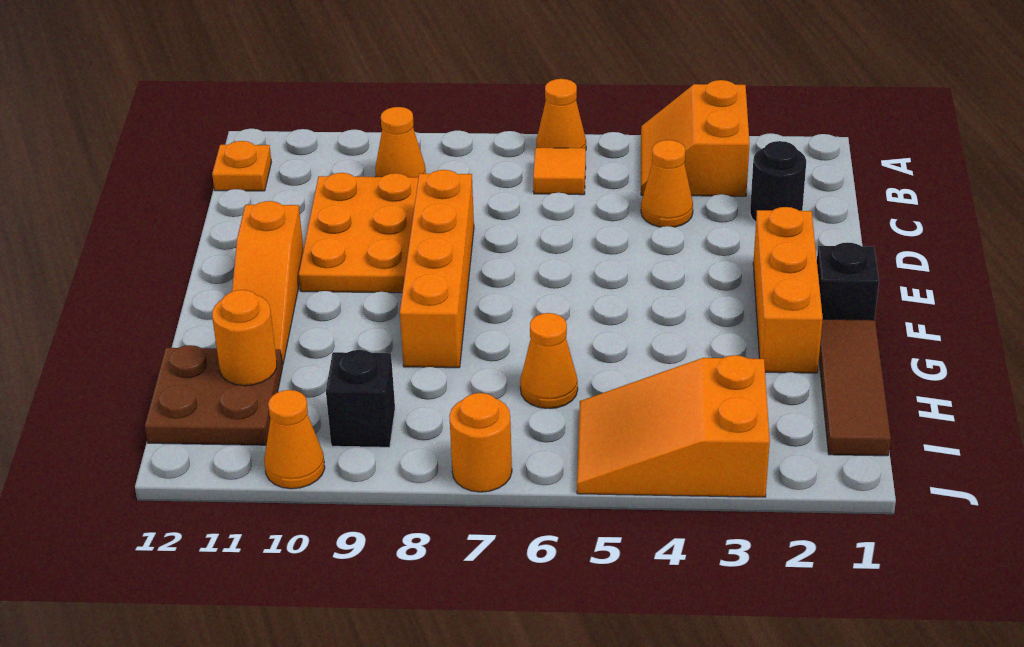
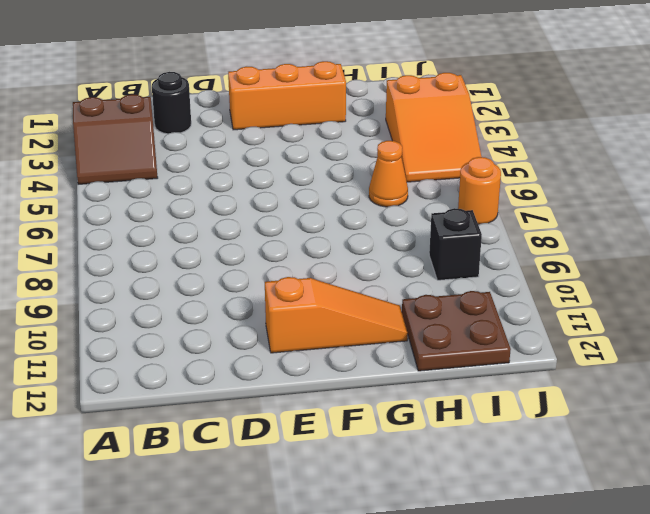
brown slope A3:B4 level 1 top 3 -> orange slope A3:B4 level 1 top 3
none -> orange cone A6 level 1
none -> orange tile B6 level 1
none -> orange cone B9 level 1

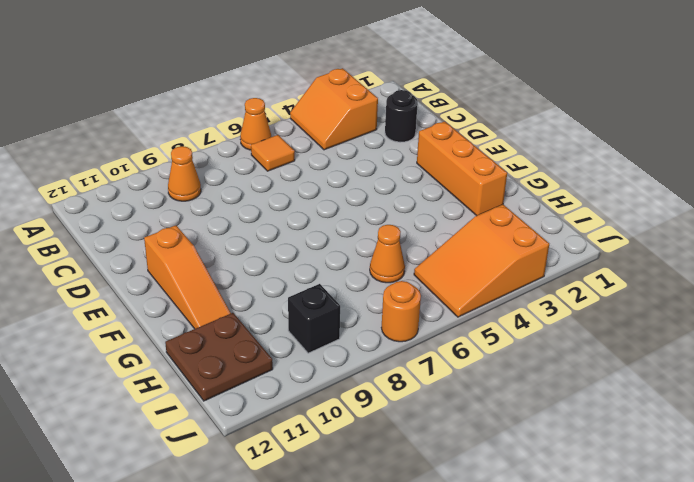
none -> orange plate B12 level 1
none -> orange cone C4 level 1
none -> orange plate C9:E10 level 1

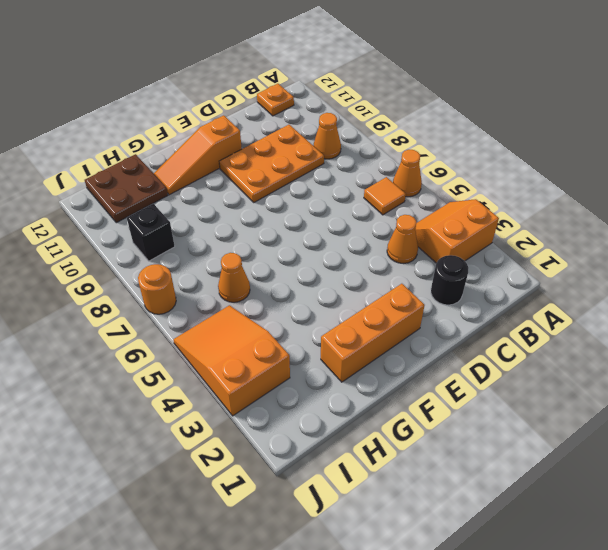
none -> orange brick D8:G8 level 1
none -> black brick F1 level 1
none -> brown tile G1:I1 level 1

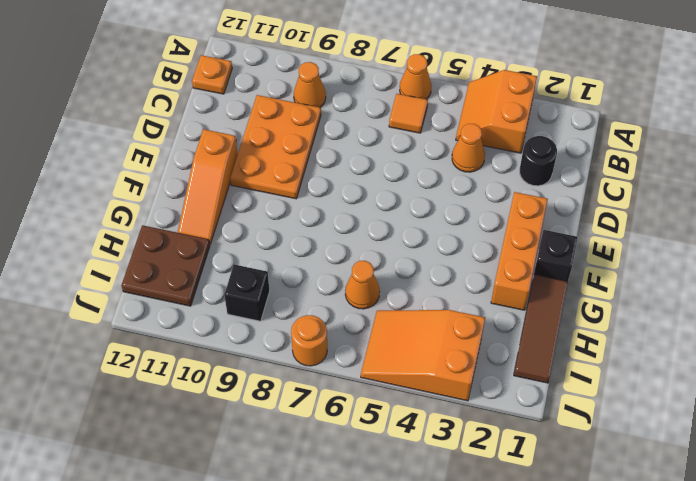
none -> orange brick D8:G8 level 1
none -> orange cone J10 level 1
none -> orange round brick H11 level 2

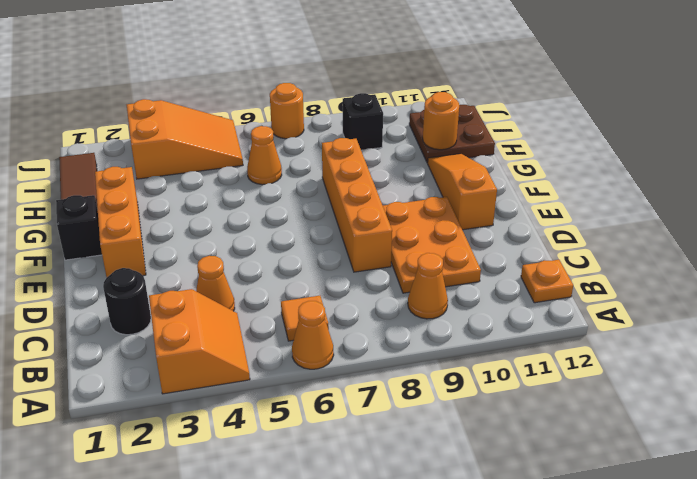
none -> orange cone J10 level 1

